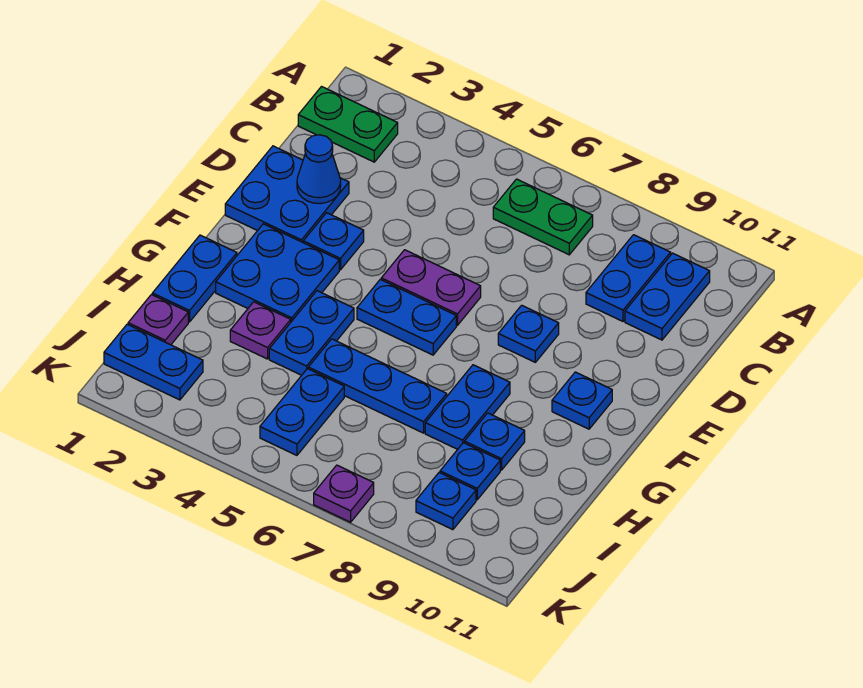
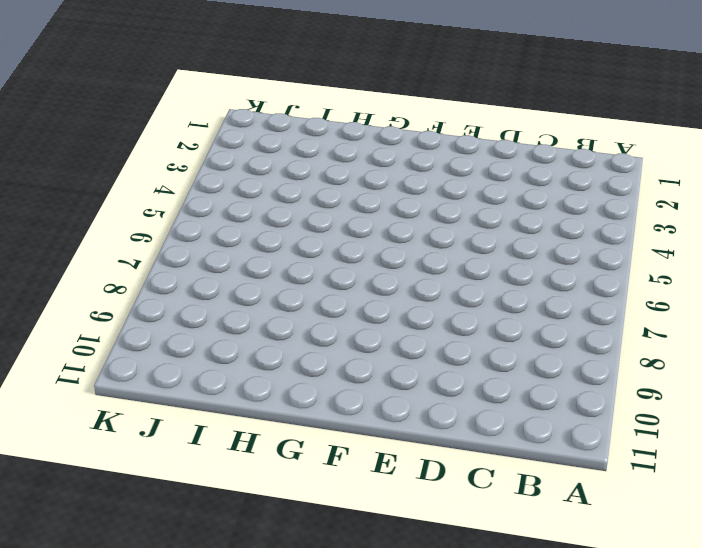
none -> green plate B1:B2 level 1
none -> green plate B6:B7 level 1
none -> blue plate B9:C9 level 1

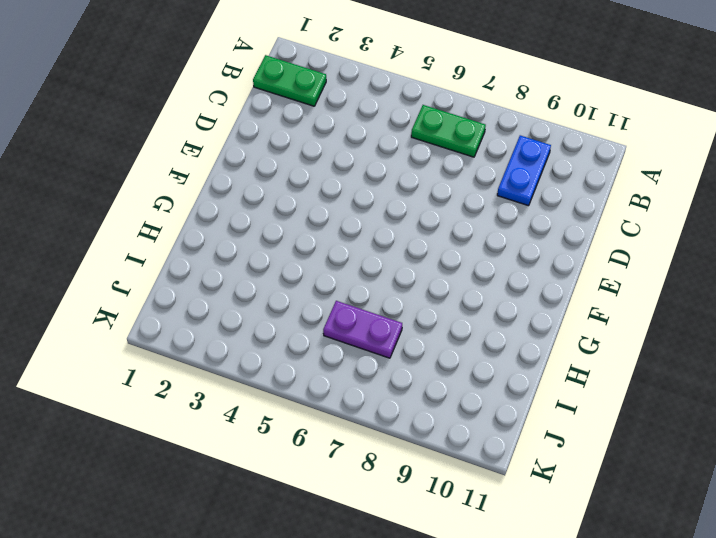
purple plate I6:I7 level 1 -> purple plate E5:E6 level 1
none -> blue plate B10:C10 level 1
none -> blue plate D1:E2 level 1
none -> blue plate E3 level 1

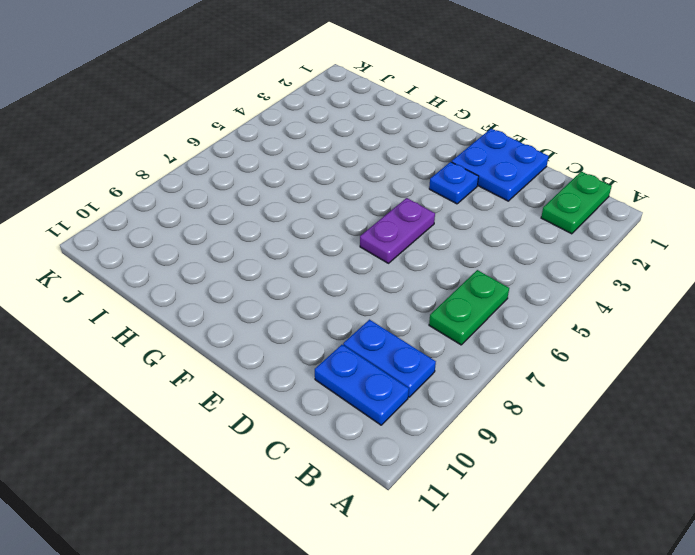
none -> blue plate E8 level 1
none -> blue plate F2:G3 level 1
none -> blue plate F5:F6 level 1

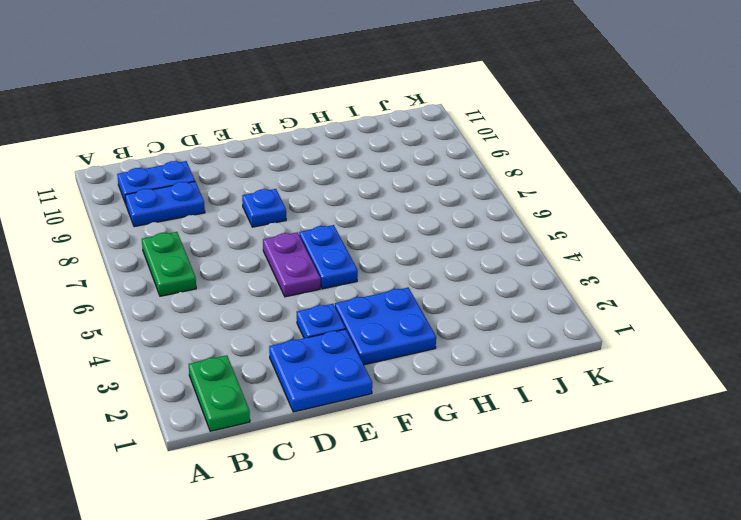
none -> blue plate F10 level 1
none -> blue plate G1:H1 level 1
none -> blue plate G4:H4 level 1

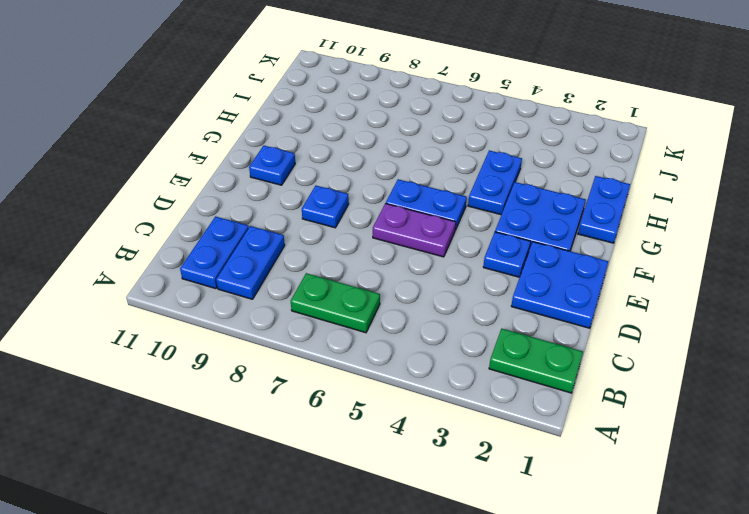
none -> blue plate G8:H8 level 1
none -> purple plate H3 level 1
none -> blue plate H5:H7 level 1

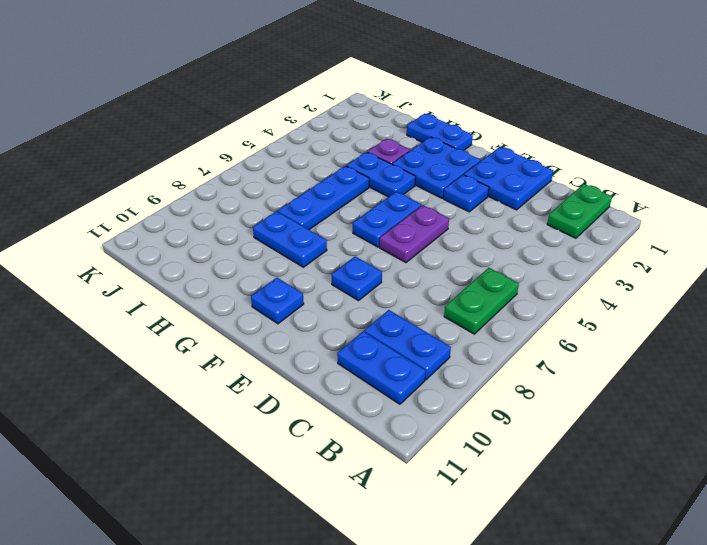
none -> blue plate H9 level 1
none -> purple plate I1 level 1
none -> blue plate I5:J5 level 1

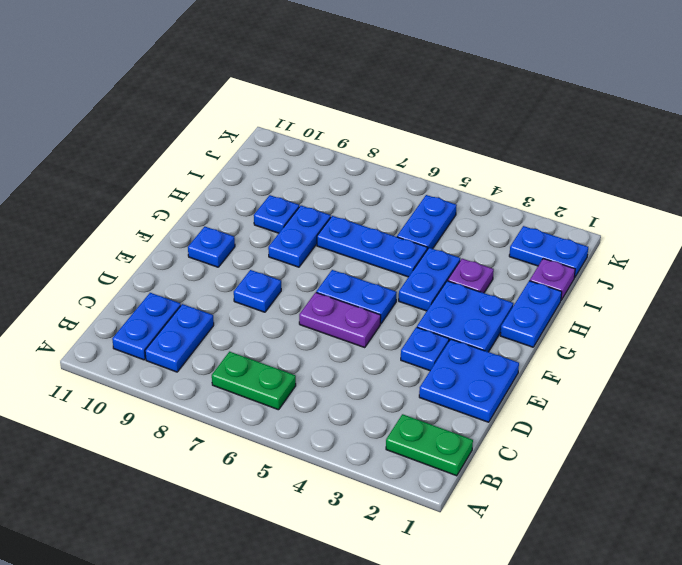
none -> blue plate I9 level 1
none -> blue plate J9 level 1
none -> purple plate K7 level 1

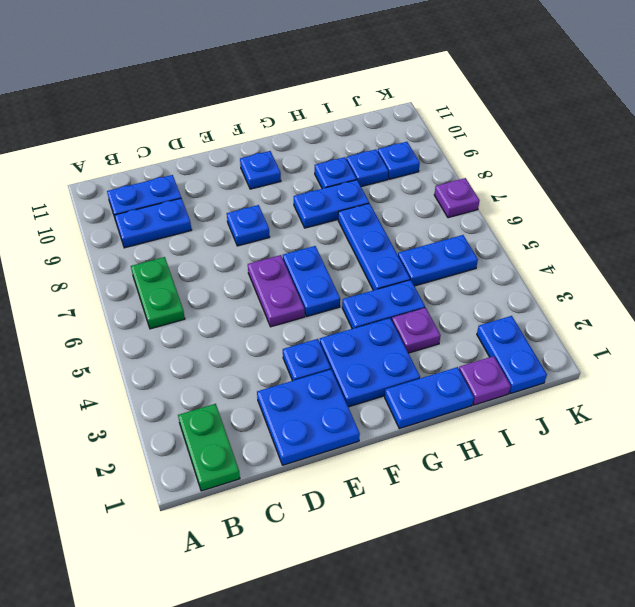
none -> blue cone D2 level 2

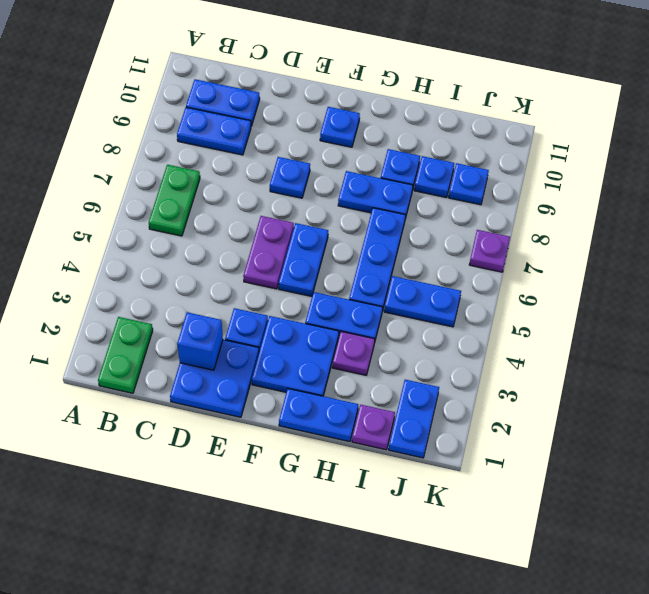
blue brick D2 level 2 -> blue cone D2 level 2

